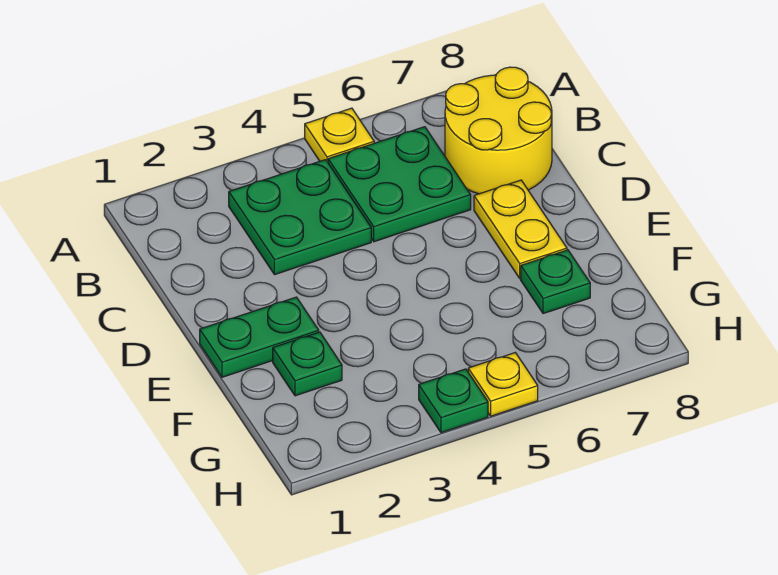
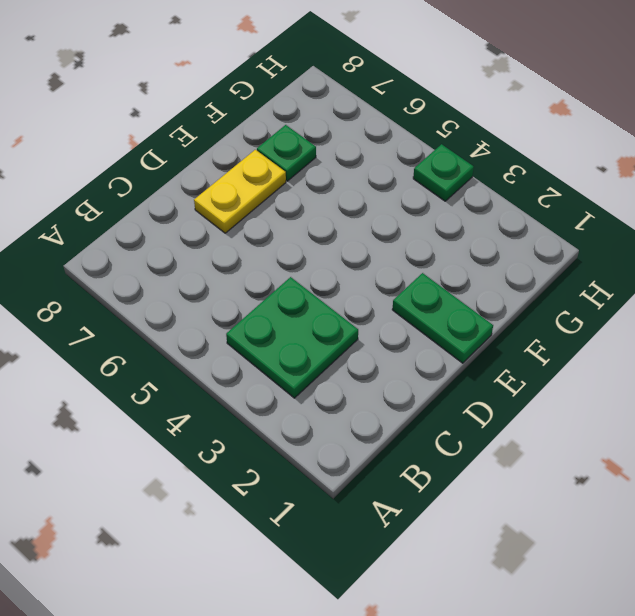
none -> yellow plate A5 level 1
none -> green plate B5:C6 level 1

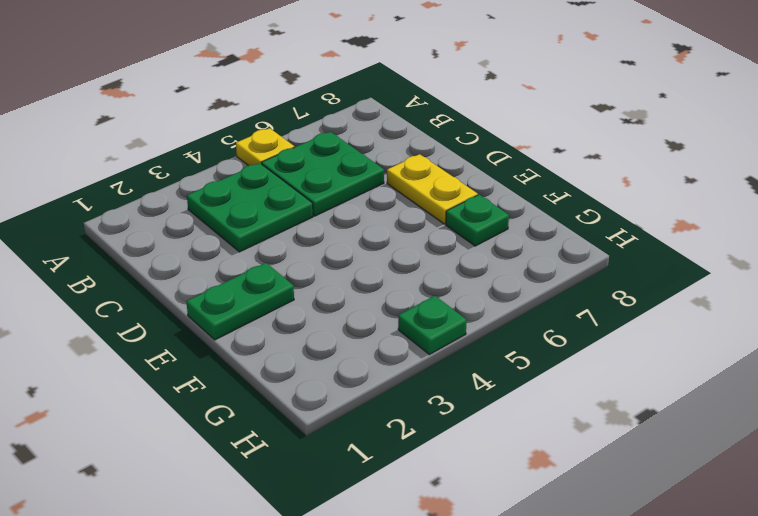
none -> yellow round brick B7:C8 level 1
none -> green plate F2 level 1

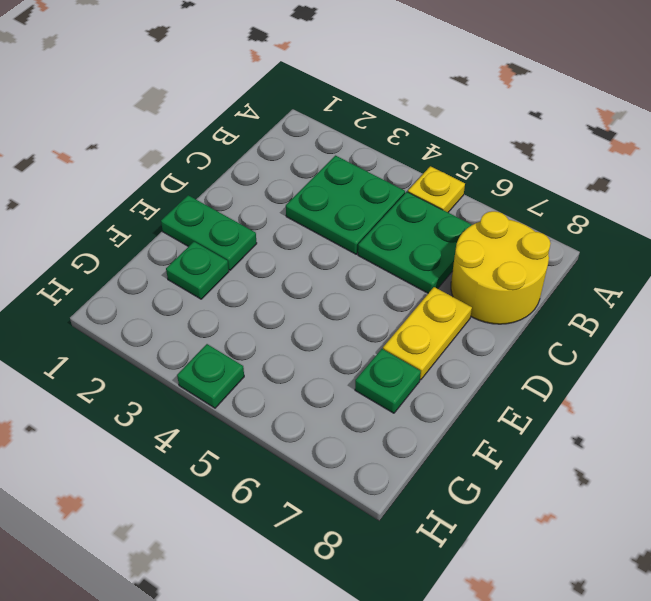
none -> yellow plate H5 level 1

